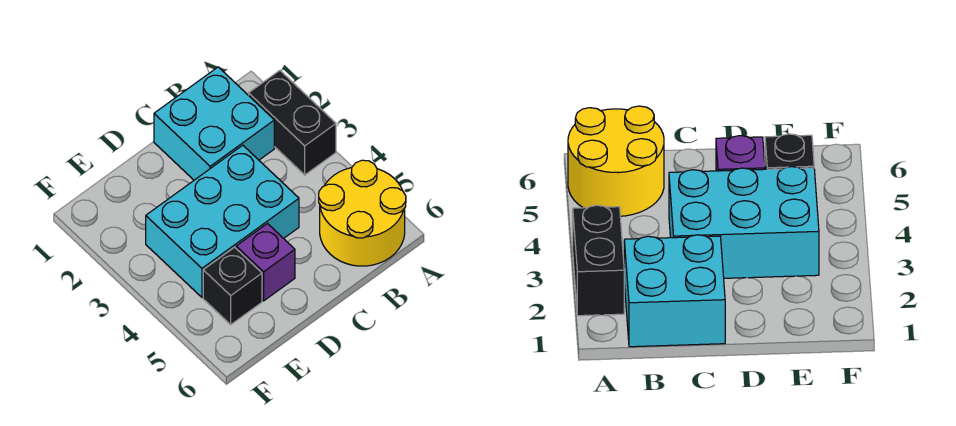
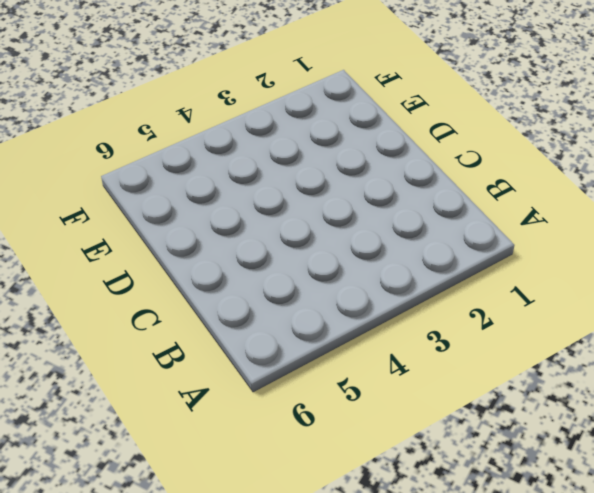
none -> black brick A2:A3 level 1
none -> yellow round brick A5:B6 level 1

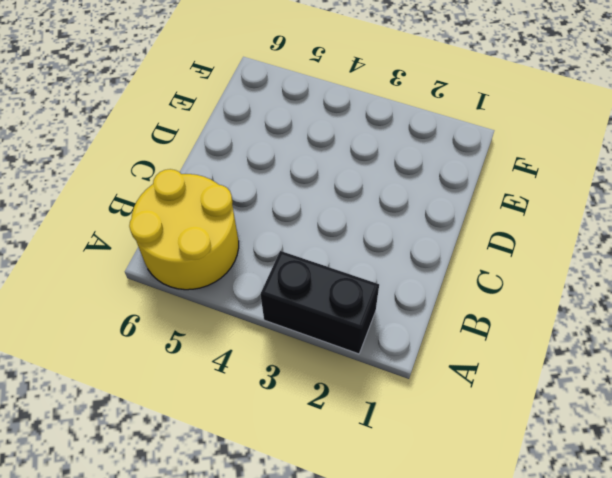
none -> cyan brick B1:C2 level 1
none -> cyan brick C3:E4 level 1

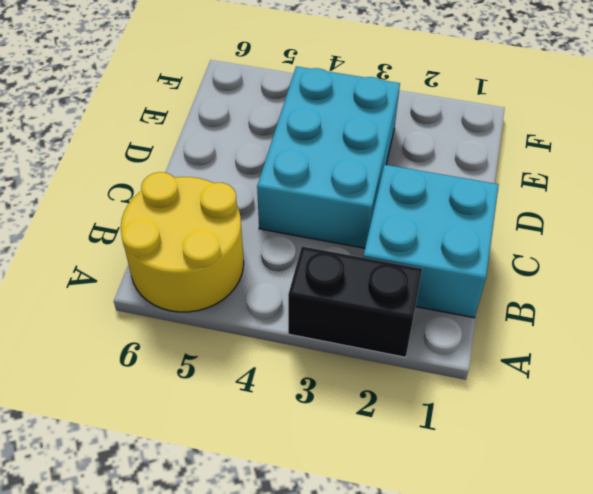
none -> purple brick D5 level 1
none -> black brick E5 level 1

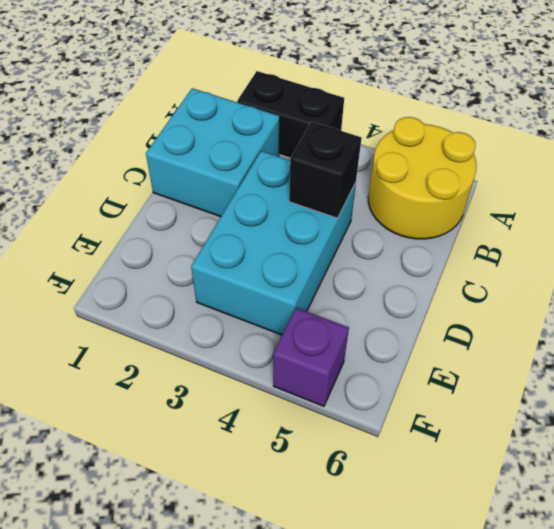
black brick C4 level 2 -> black brick E5 level 1
purple brick F5 level 1 -> purple brick D5 level 1

